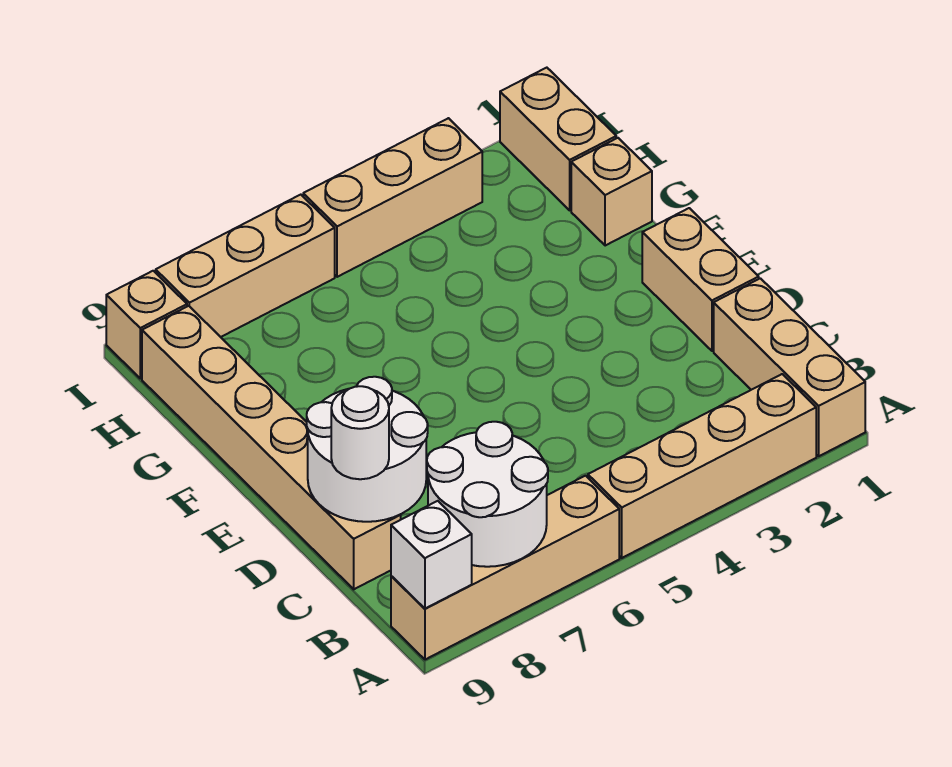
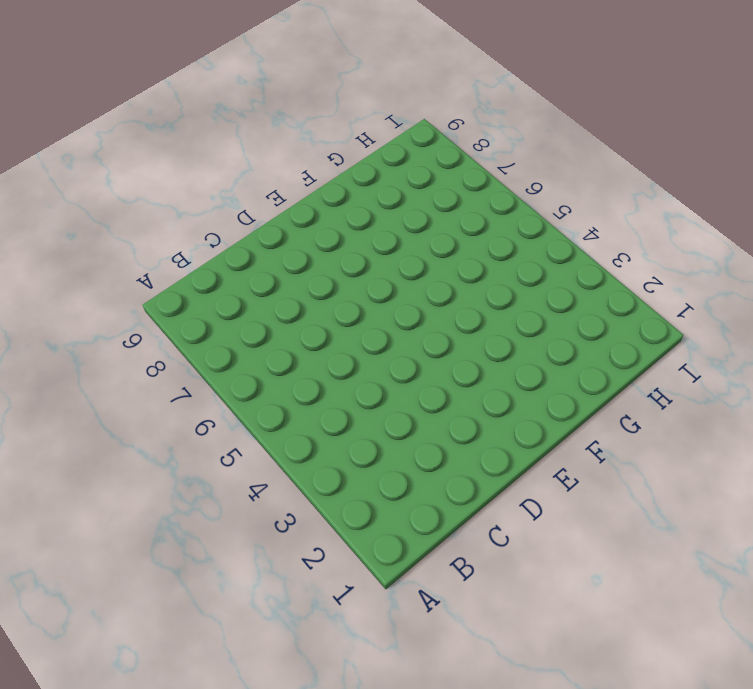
none -> tan brick A1:C1 level 1
none -> tan brick A2:A5 level 1
none -> tan brick A6:A9 level 1

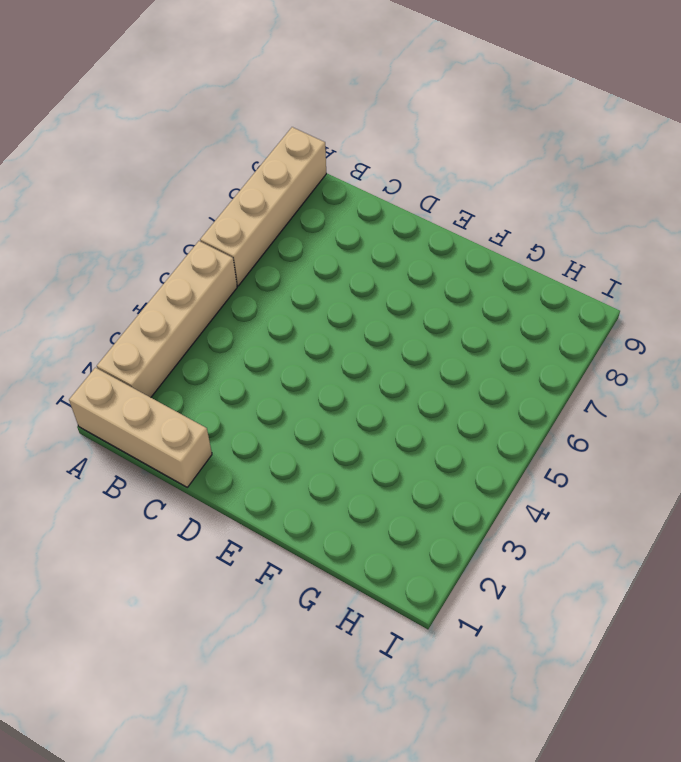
none -> tan brick C9:H9 level 1
none -> tan brick D1:E1 level 1
none -> tan brick G1 level 1

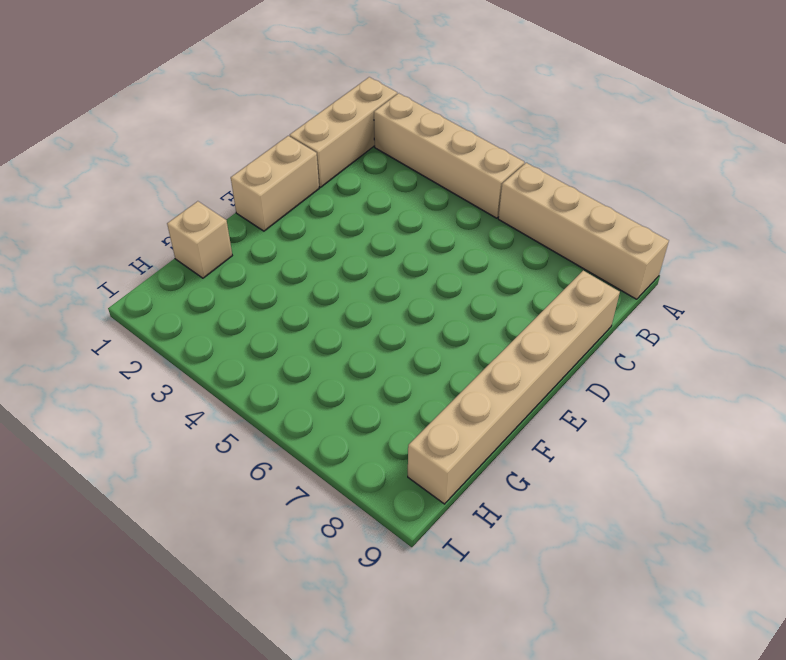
none -> tan brick H1:I1 level 1
none -> tan brick I3:I5 level 1
none -> tan brick I6:I8 level 1

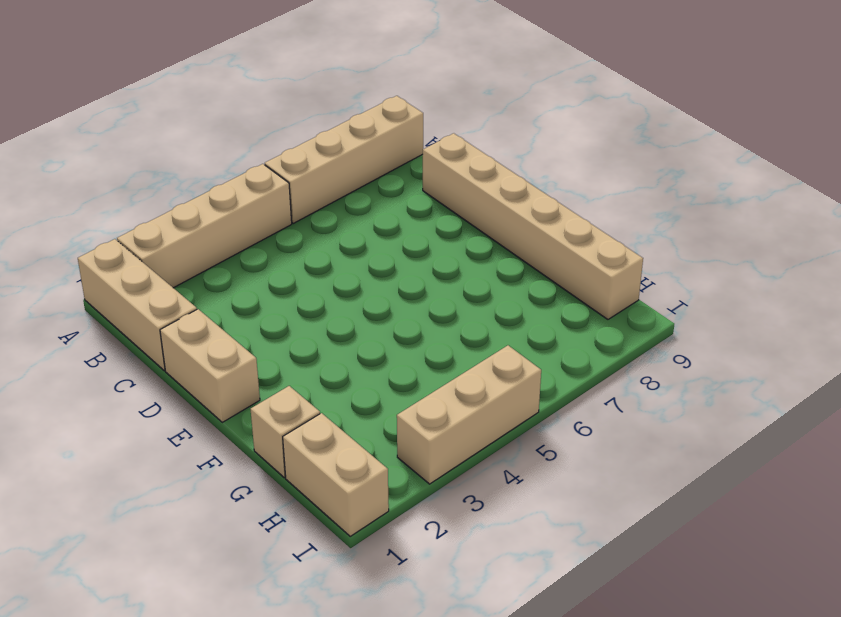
none -> tan brick I6:I8 level 1
none -> tan brick I9 level 1
none -> white round brick A7:B8 level 2

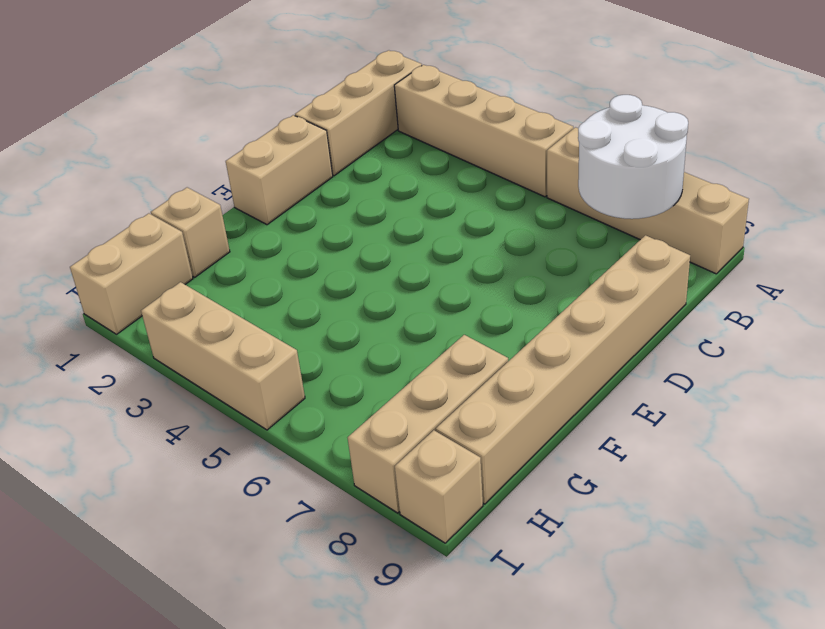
tan brick G8:I8 level 1 -> tan brick I6:I8 level 1
none -> white brick A9 level 2
none -> white round brick C8:D9 level 2
none -> white round brick C9 level 3

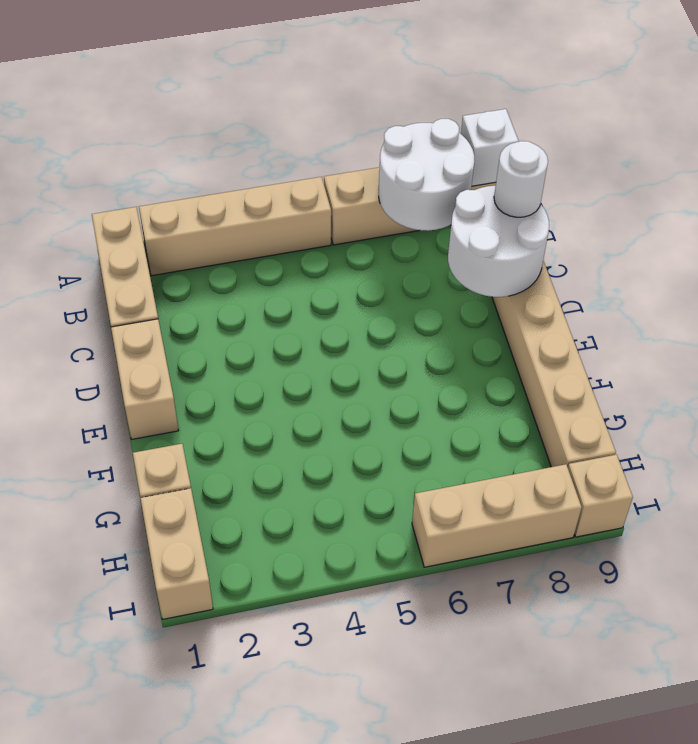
none -> tan brick I3:I5 level 1

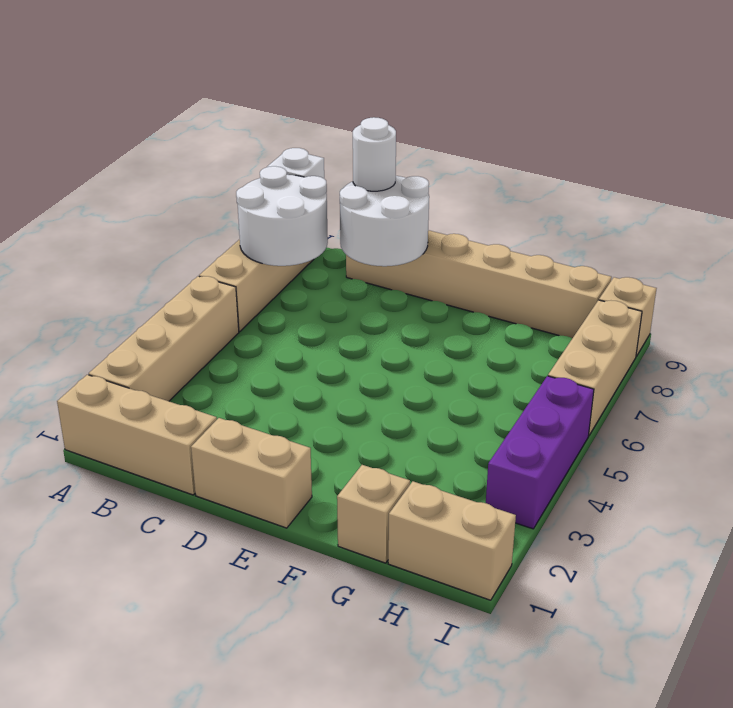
purple brick I3:I5 level 1 -> tan brick I3:I5 level 1

